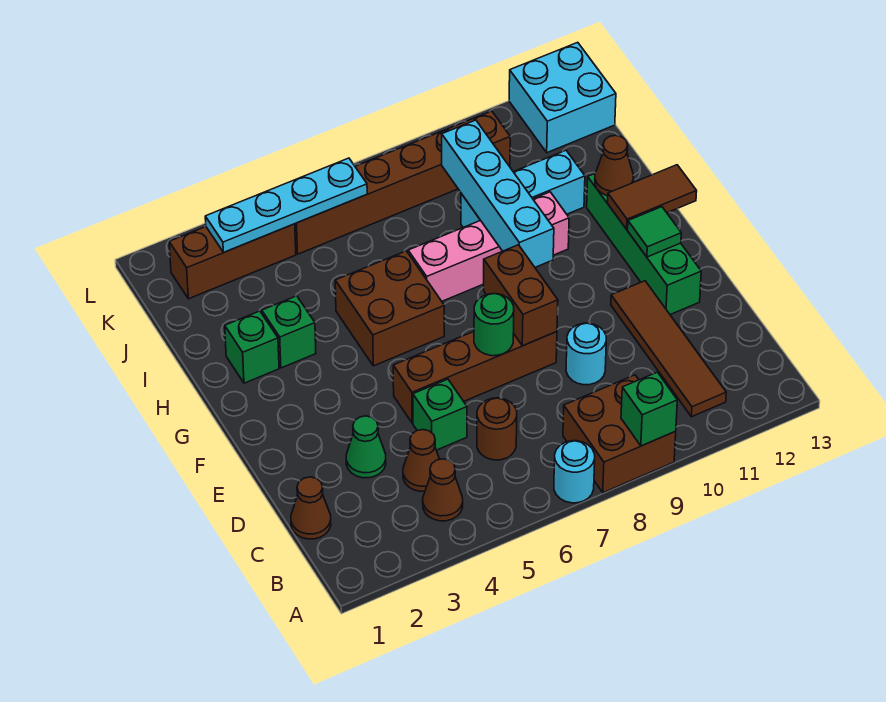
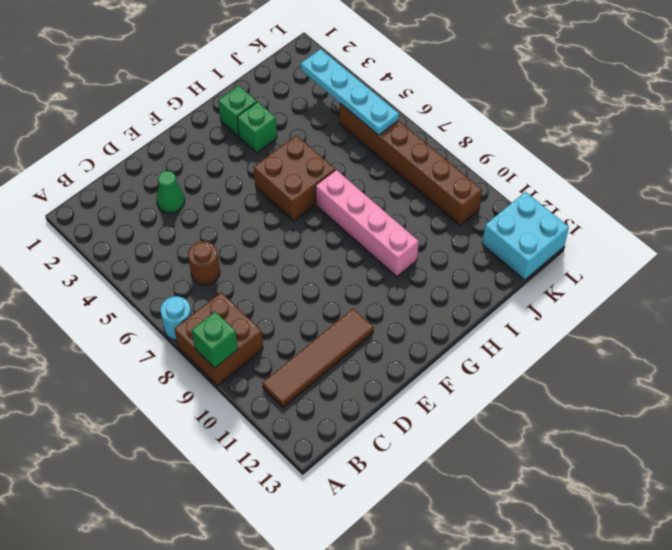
none -> brown cone B4 level 1
none -> brown cone C1 level 1
none -> brown cone C4 level 1

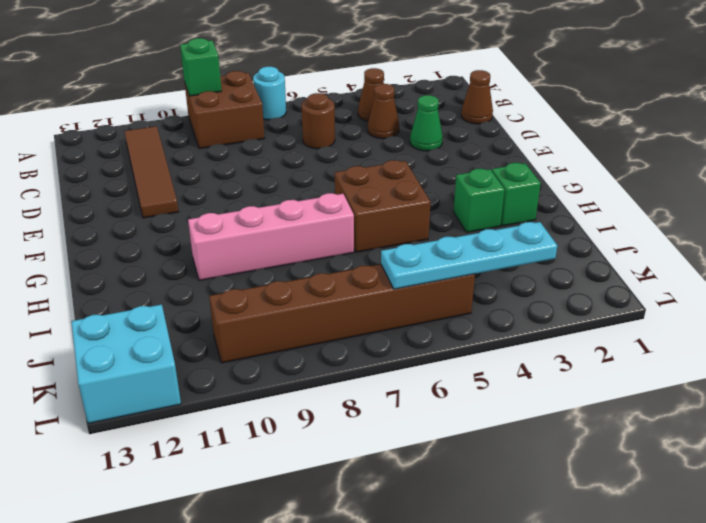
none -> green brick D5 level 1
none -> cyan round brick D9 level 1
none -> brown brick E5:E8 level 1

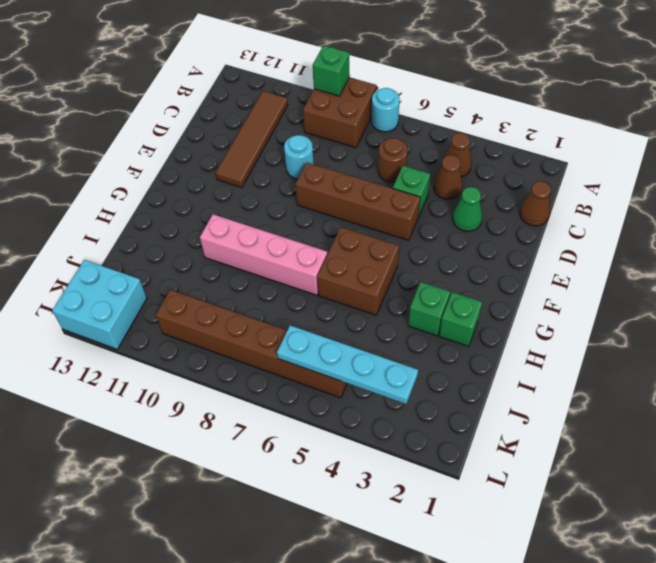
none -> green brick E12:H12 level 1
none -> cyan brick I9:I11 level 1
none -> brown brick K2:K4 level 1

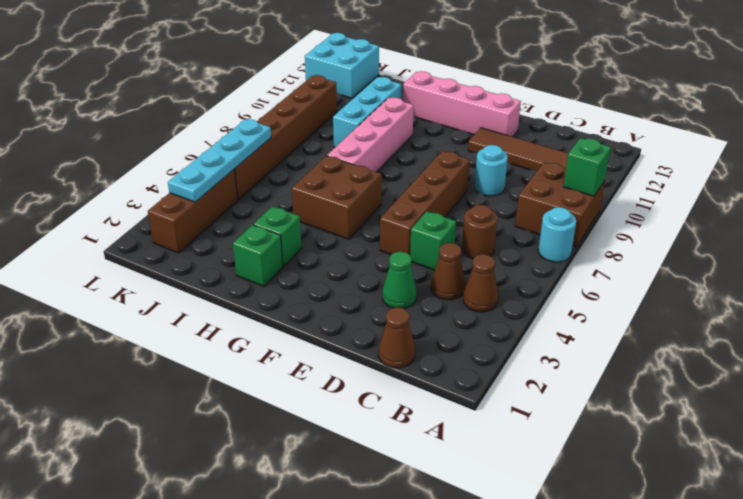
pink brick E12:H12 level 1 -> green brick E12:H12 level 1
none -> green round brick E7 level 2
none -> brown brick E8:F8 level 2
none -> green tile F12 level 2

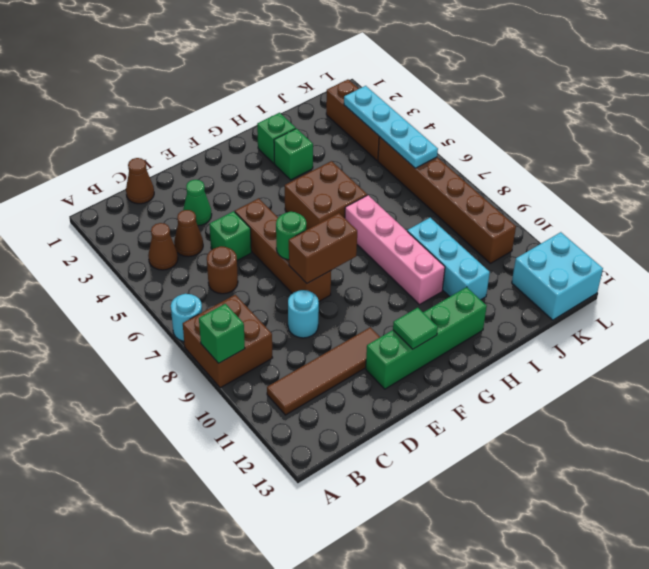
none -> cyan brick G9:J9 level 2
none -> brown tile G12:G13 level 2
none -> brown cone H12 level 2

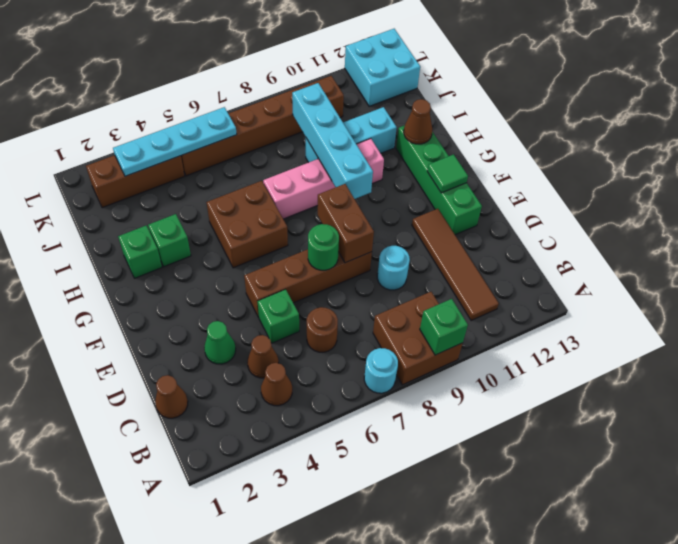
none -> brown tile G12:G13 level 2

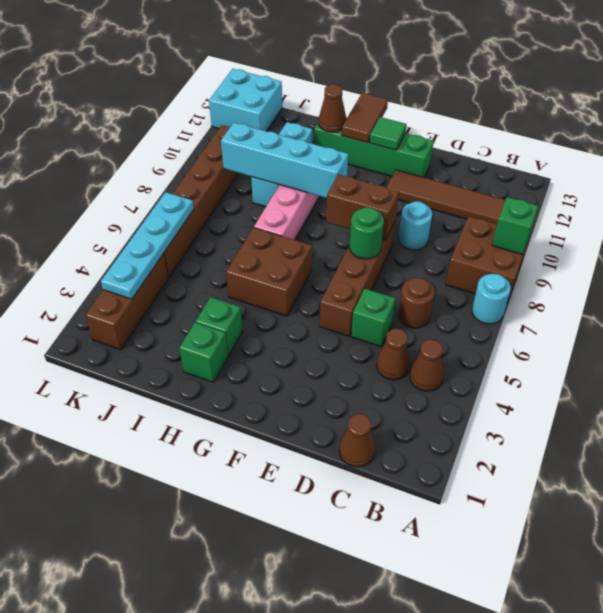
none -> green cone D3 level 1

